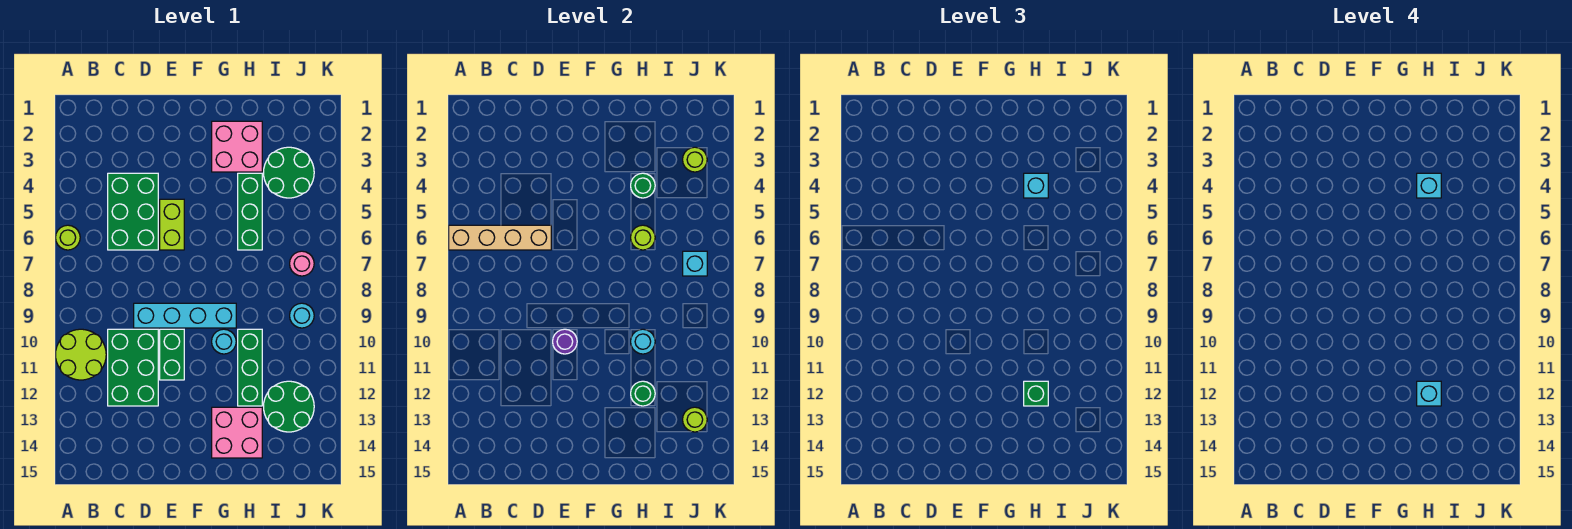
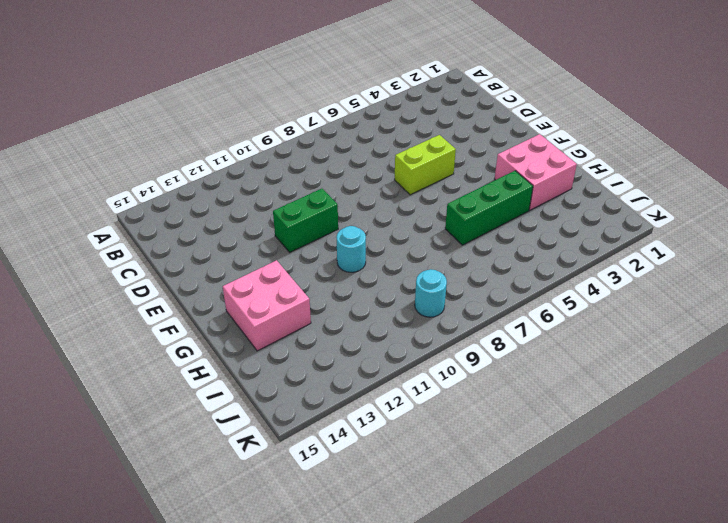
none -> lime round brick A6 level 1
none -> lime round brick A10:B11 level 1
none -> green brick C4:D6 level 1

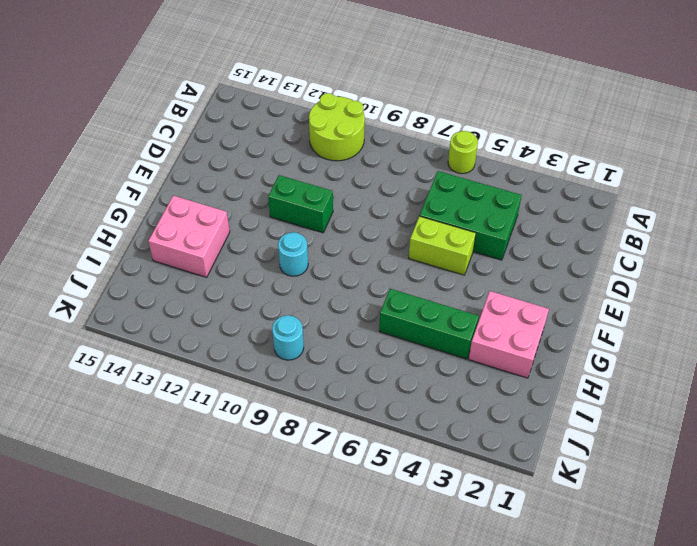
none -> green brick C10:D12 level 1
none -> cyan brick D9:G9 level 1
none -> green brick H10:H12 level 1

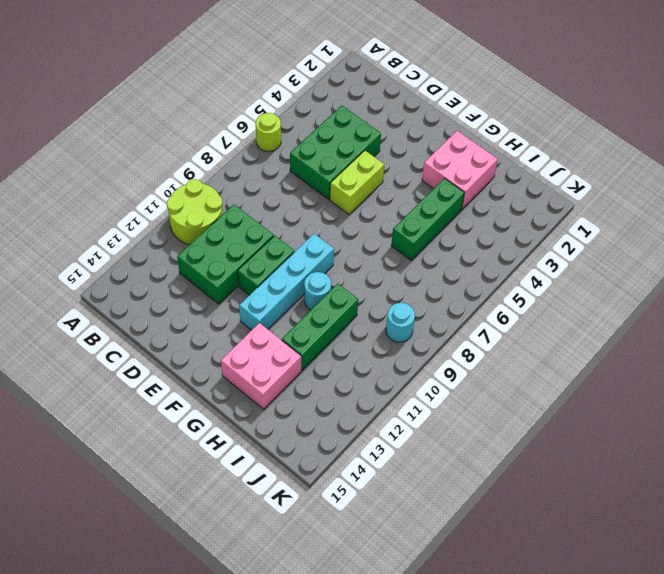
cyan brick F9:F12 level 1 -> cyan brick D9:G9 level 1
none -> green round brick I3:J4 level 1
none -> green round brick I12:J13 level 1
none -> pink round brick J7 level 1

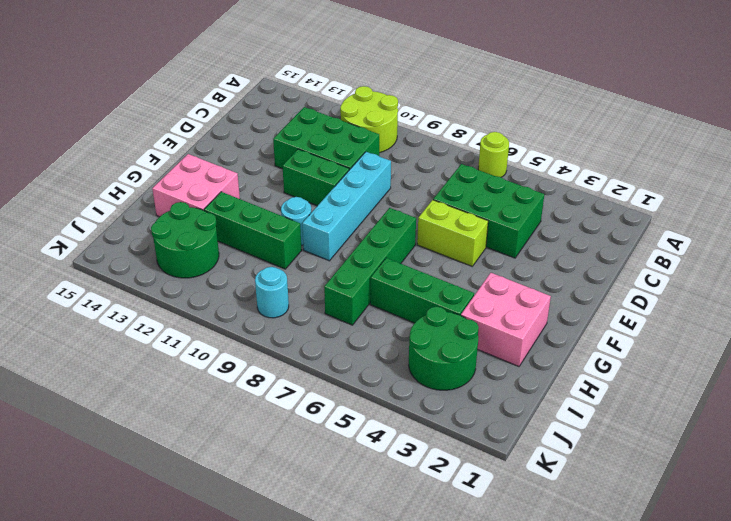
green brick F7:I7 level 1 -> none
none -> pink round brick J7 level 1
none -> tan brick A6:D6 level 2
none -> purple round brick E10 level 2

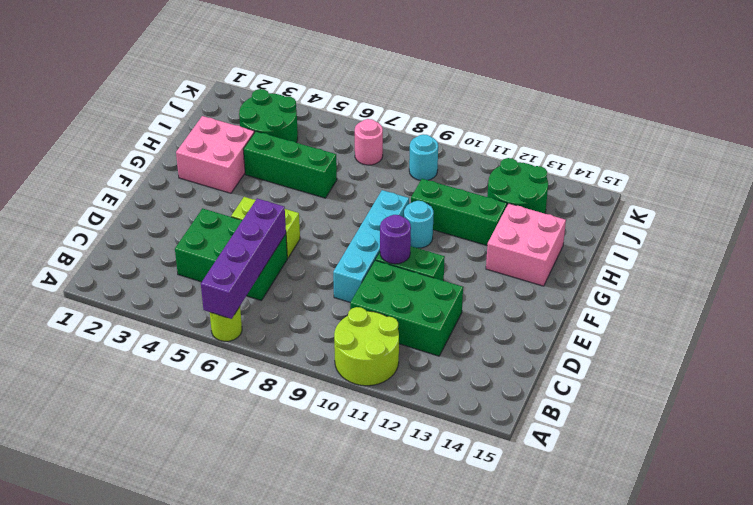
purple brick A6:D6 level 2 -> tan brick A6:D6 level 2
none -> green round brick H4 level 2
none -> lime round brick H6 level 2
none -> cyan round brick H10 level 2

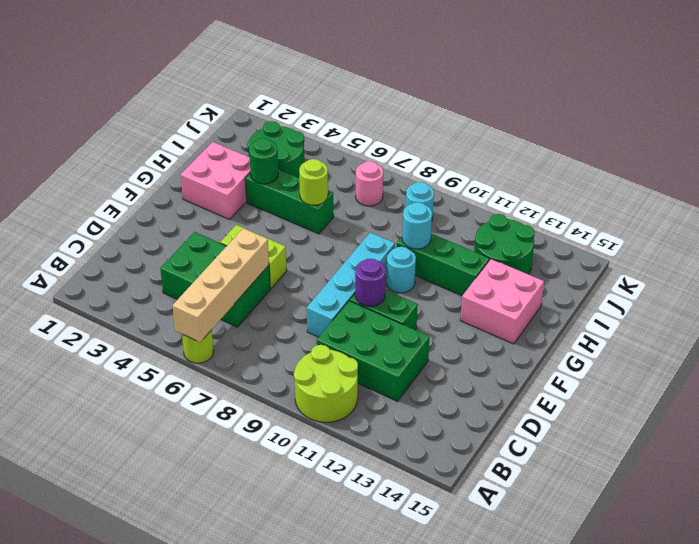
none -> green round brick H12 level 2
none -> lime round brick J3 level 2
none -> cyan brick J7 level 2

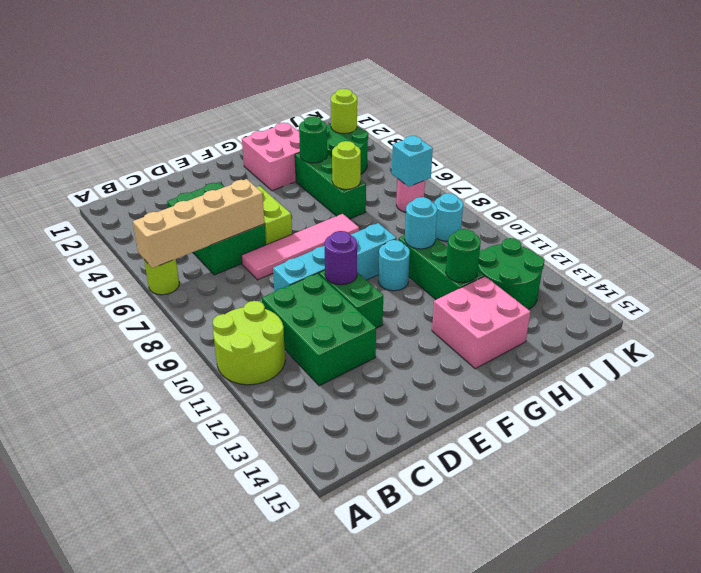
pink tile D7:G7 level 1 -> none
none -> lime round brick J13 level 2
none -> cyan brick H4 level 3
none -> green brick H12 level 3

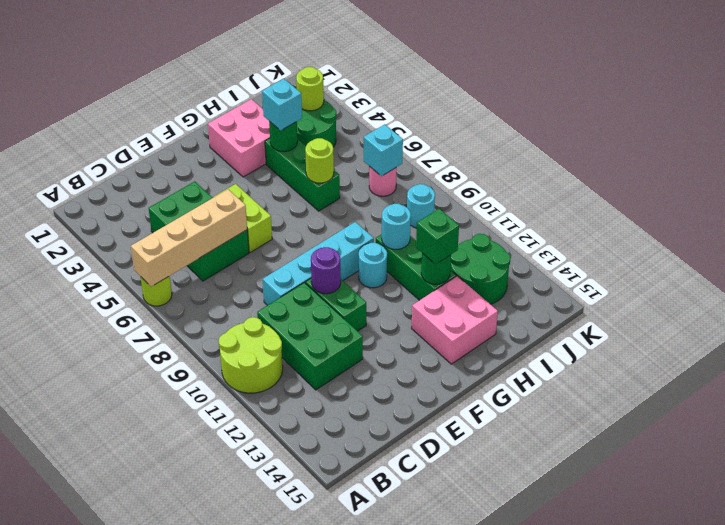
none -> lime round brick J13 level 2
none -> cyan brick H4 level 4
none -> cyan brick H12 level 4

